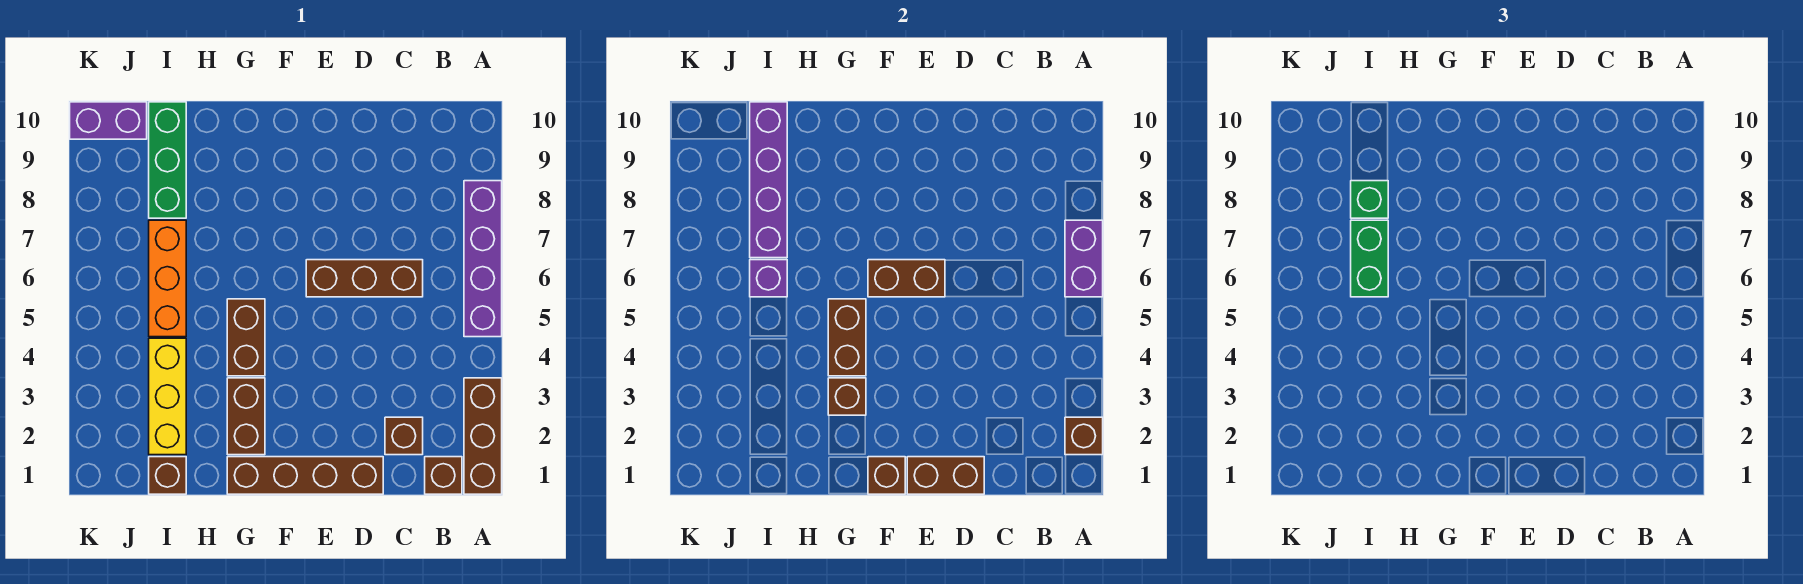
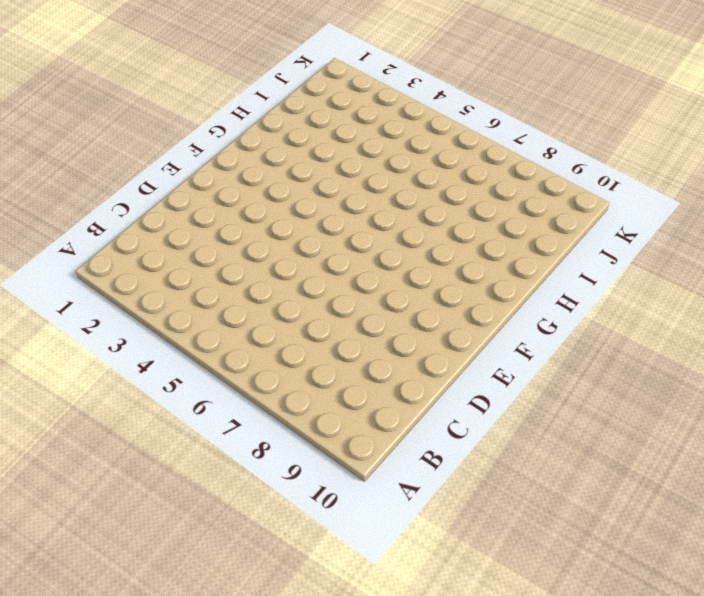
none -> brown brick A1:A3 level 1
none -> purple brick A5:A8 level 1
none -> brown brick B1 level 1

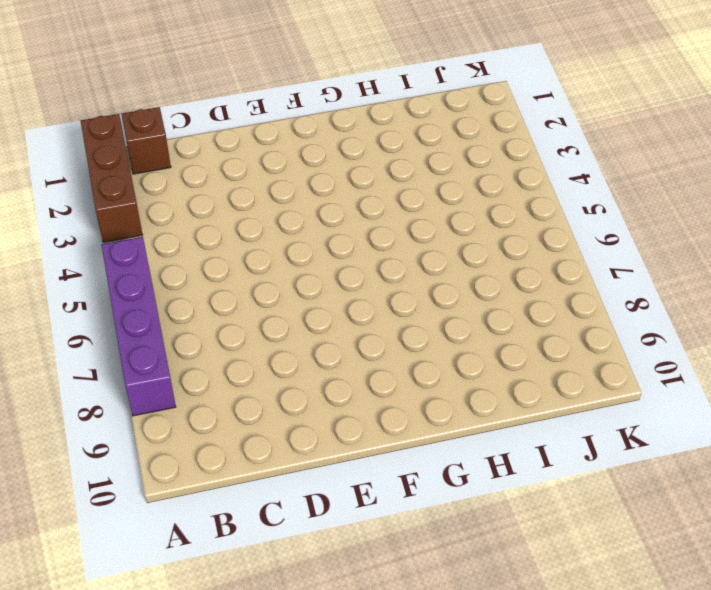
none -> brown brick C2 level 1
none -> brown brick C6:E6 level 1
none -> brown brick D1:G1 level 1

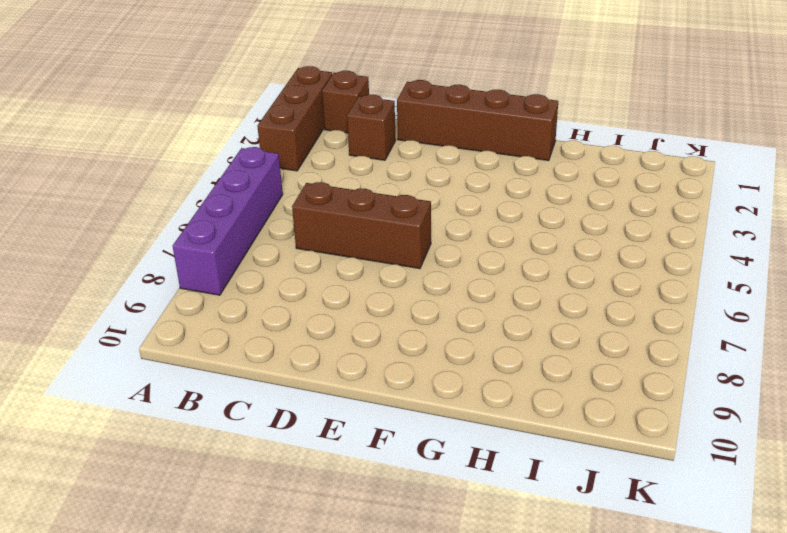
none -> brown brick G2:G3 level 1
none -> brown brick G4:G5 level 1
none -> brown brick I1 level 1

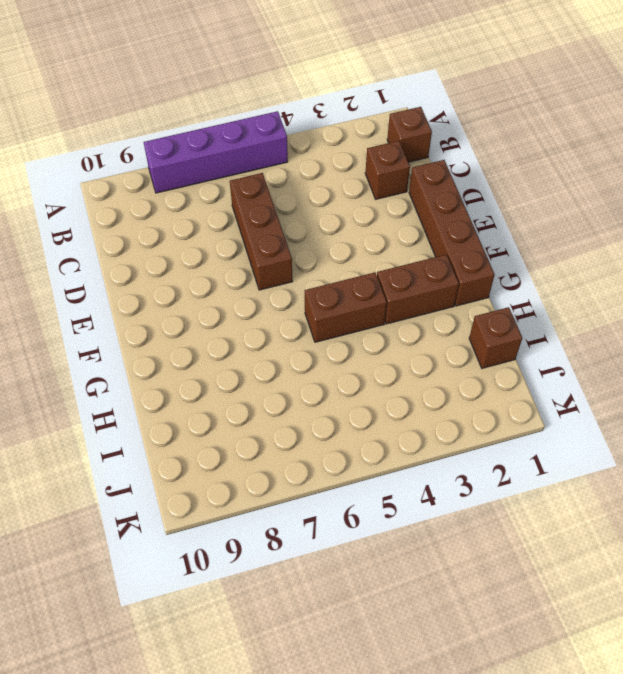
none -> brown brick A1:A3 level 1
none -> yellow brick I2:I4 level 1
none -> orange brick I5:I7 level 1

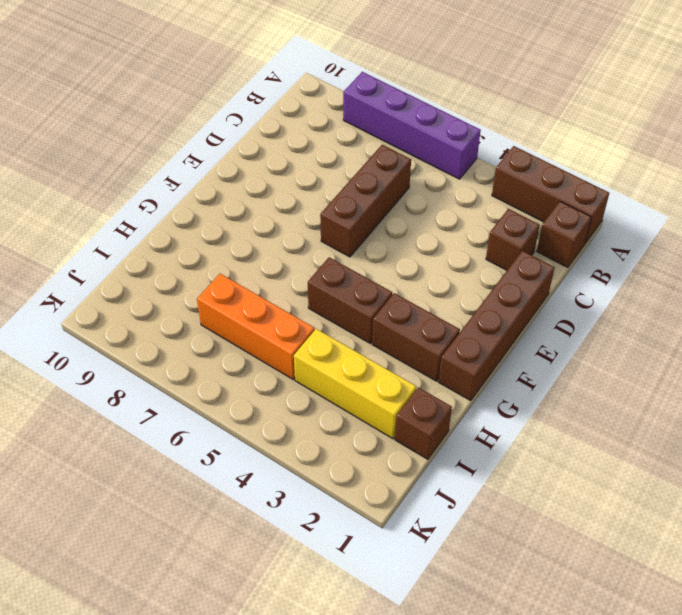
none -> green brick I8:I10 level 1
none -> purple brick J10:K10 level 1
none -> brown brick A2 level 2

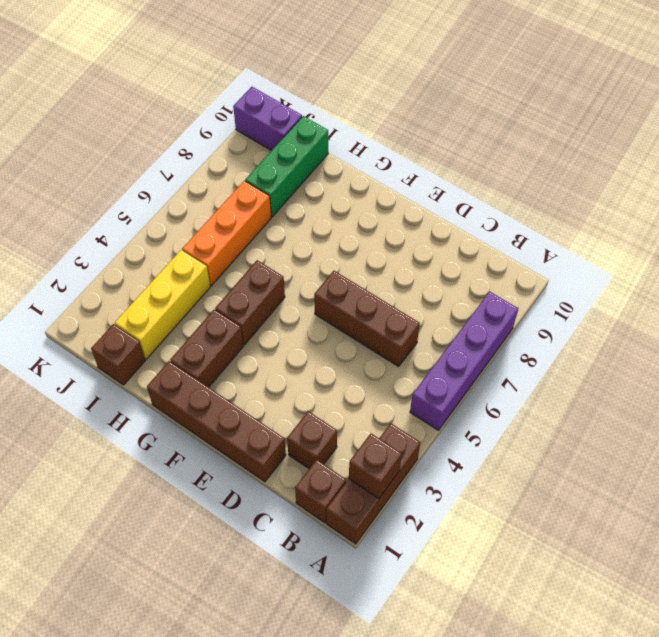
none -> purple brick A6:A7 level 2
none -> brown brick D1:E1 level 2
none -> brown brick E6:F6 level 2

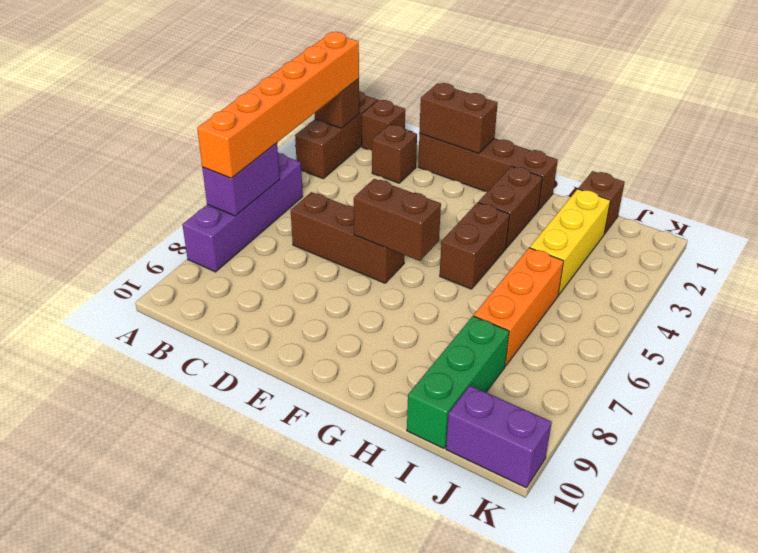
orange brick A2:A7 level 3 -> none
none -> brown brick F1 level 2
none -> brown brick G3 level 2
none -> brown brick G4:G5 level 2

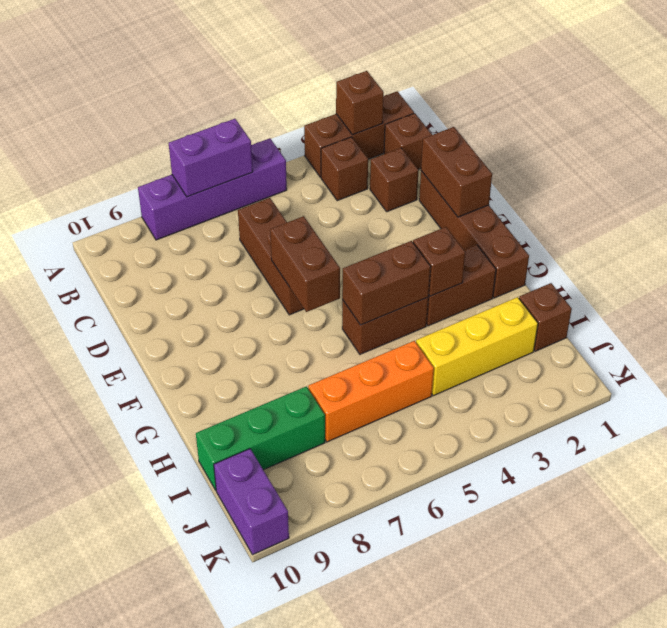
brown brick B3 level 1 -> brown brick F1 level 2
none -> purple brick I6 level 2
none -> purple brick I7:I10 level 2
none -> green brick I6:I7 level 3

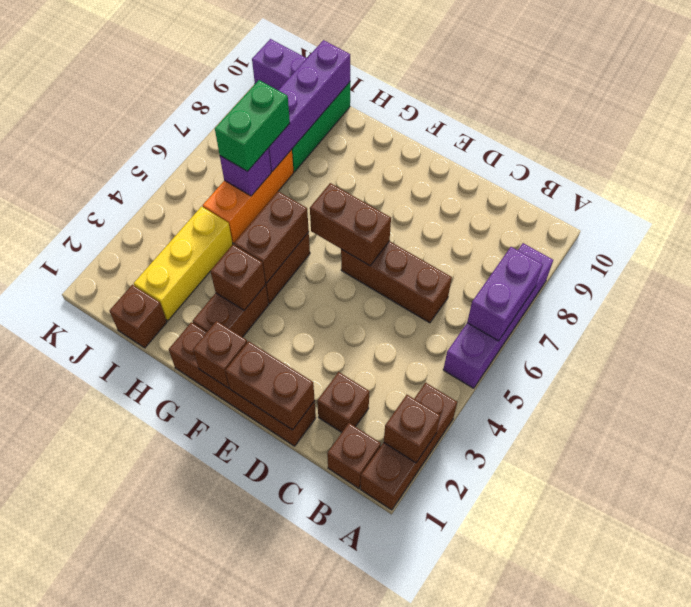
none -> green brick I8 level 3

